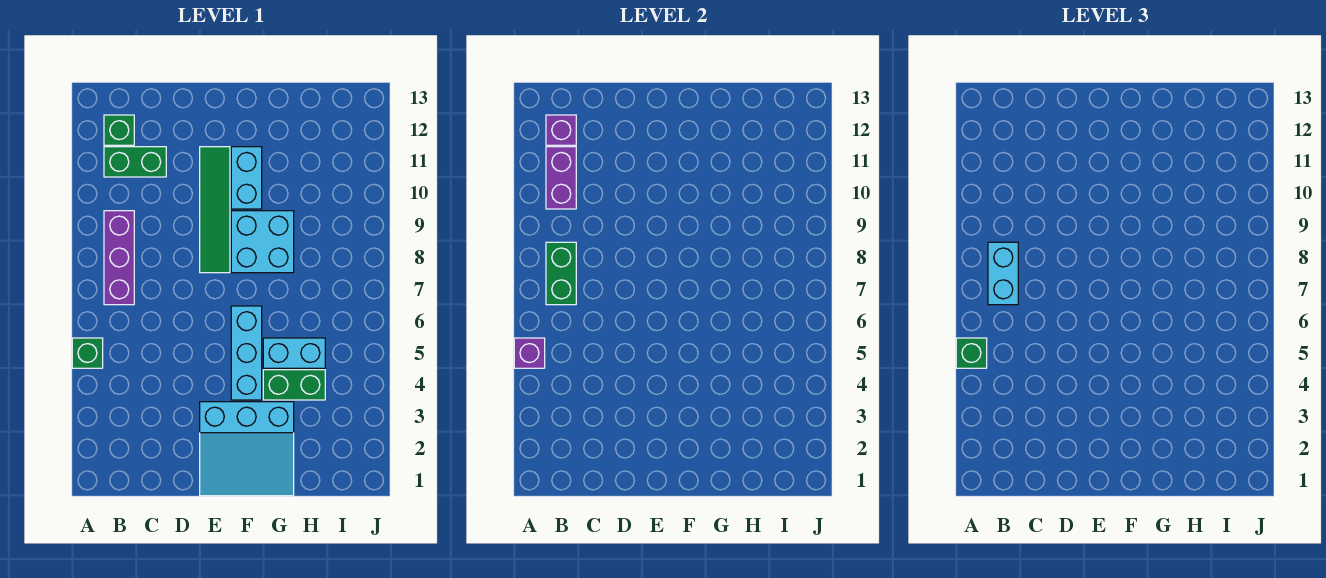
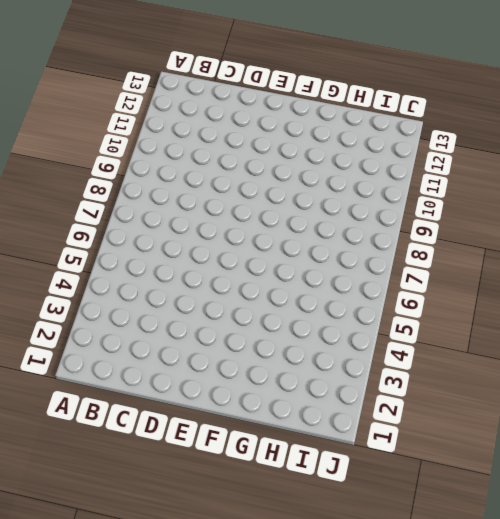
none -> green brick A5 level 1
none -> purple brick B7:B9 level 1
none -> green brick B11:C11 level 1

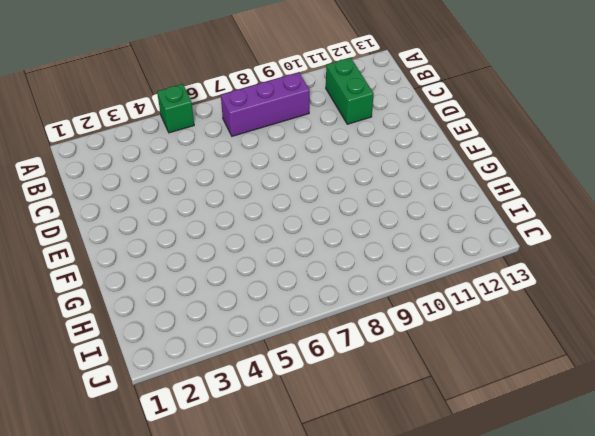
none -> green brick B12 level 1
none -> cyan slope E1:G3 level 1 top 3
none -> green tile E8:E11 level 1

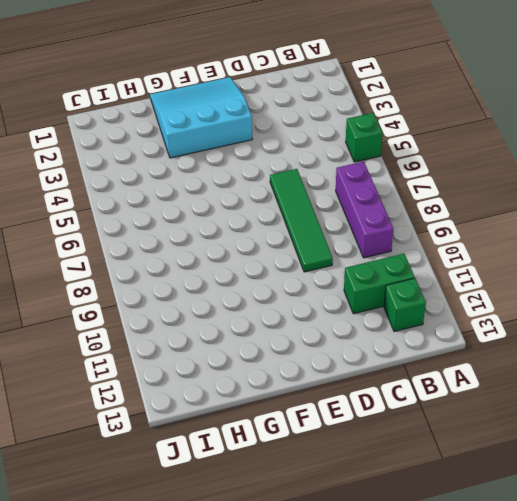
green tile D6:D9 level 1 -> green tile E8:E11 level 1
none -> cyan brick F4:F6 level 1
none -> cyan brick F8:G9 level 1
none -> cyan brick F10:F11 level 1

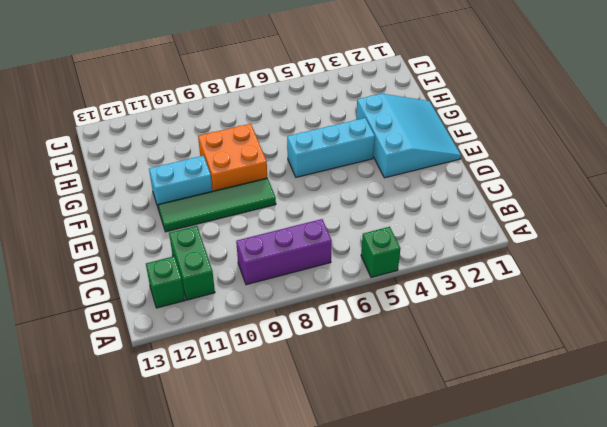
orange brick F8:G9 level 1 -> cyan brick F8:G9 level 1
none -> green brick G4:H4 level 1
none -> cyan brick G5:H5 level 1
none -> purple brick A5 level 2

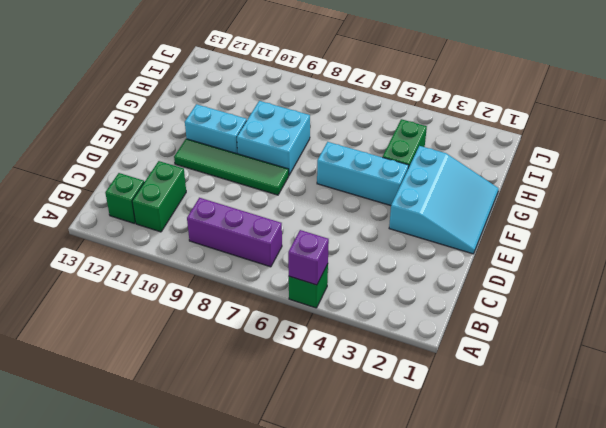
none -> cyan brick G5:H5 level 1
none -> green brick B7:B8 level 2
none -> purple brick B10:B11 level 2

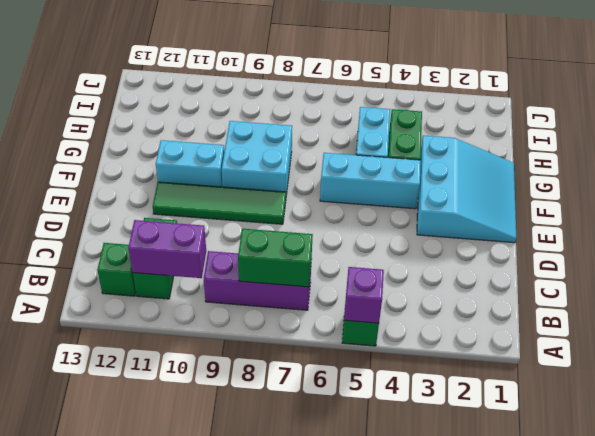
none -> purple brick B12 level 2
none -> green brick A5 level 3
none -> cyan brick B7:B8 level 3

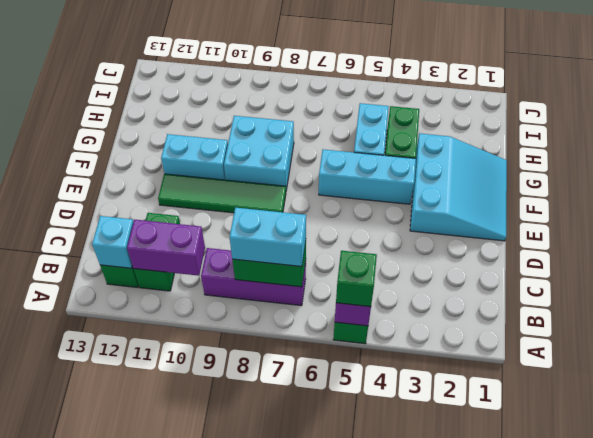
cyan brick B12 level 2 -> purple brick B12 level 2

